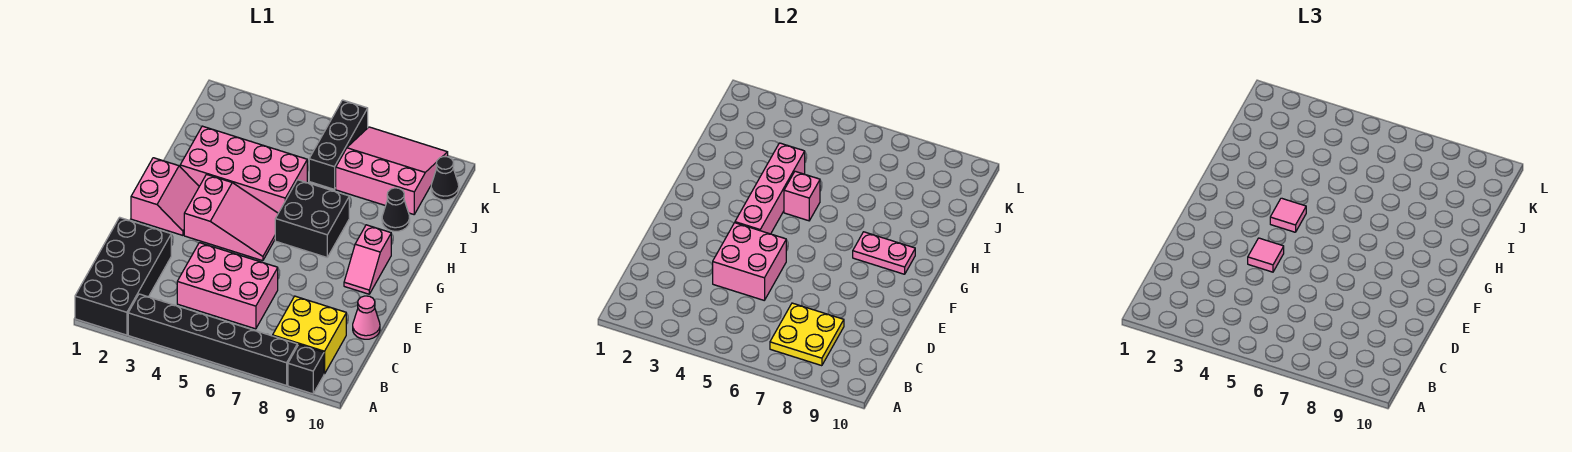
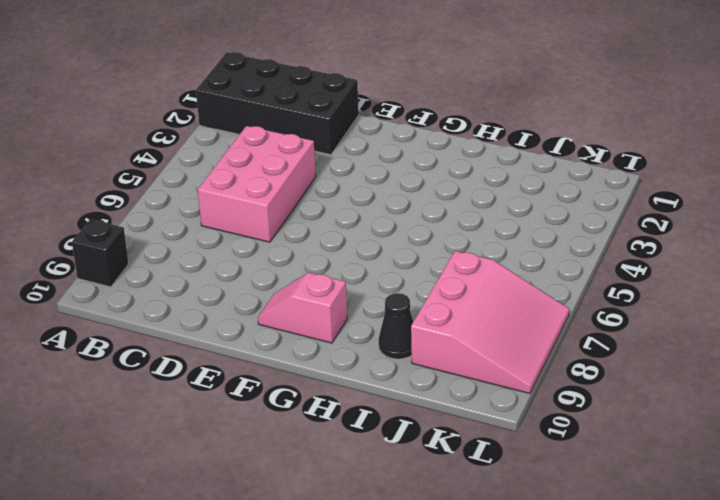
none -> black brick A3:A8 level 1
none -> yellow brick B8:C9 level 1
none -> pink cone D10 level 1

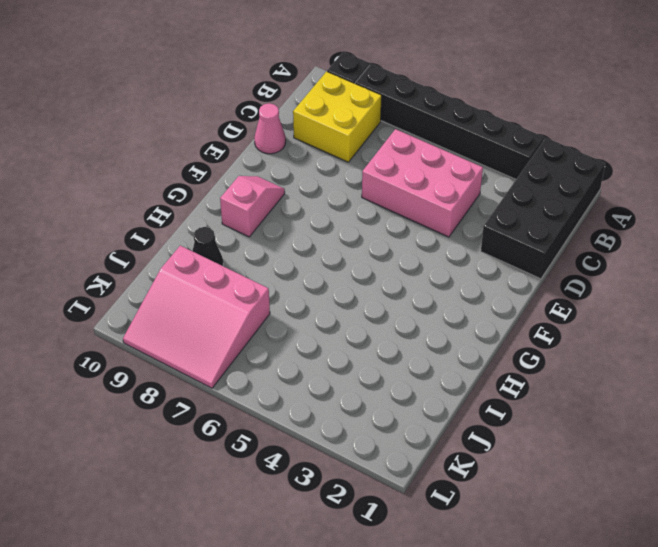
none -> pink slope F1:G2 level 1 top 1
none -> pink slope F3:G5 level 1 top 3
none -> black brick G6:H7 level 1

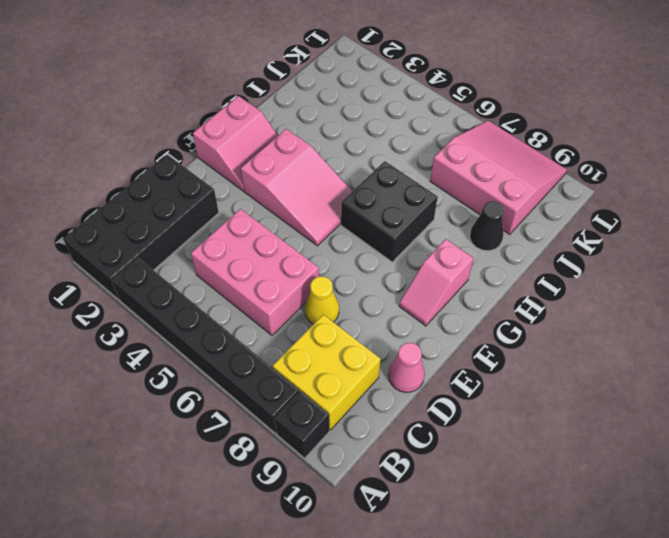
yellow cone D7 level 1 -> none
none -> pink brick H2:I5 level 1
none -> black brick J6:L6 level 1
none -> black cone K10 level 1

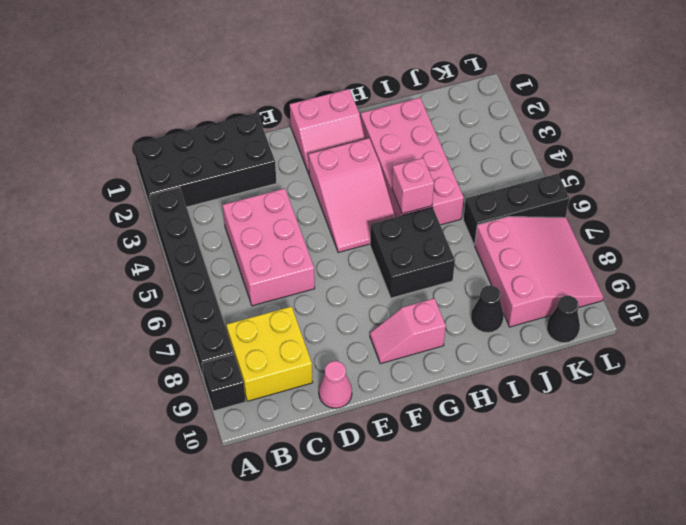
none -> yellow plate B7:C8 level 2
none -> pink brick D4:E5 level 2
none -> pink brick F4:I4 level 2

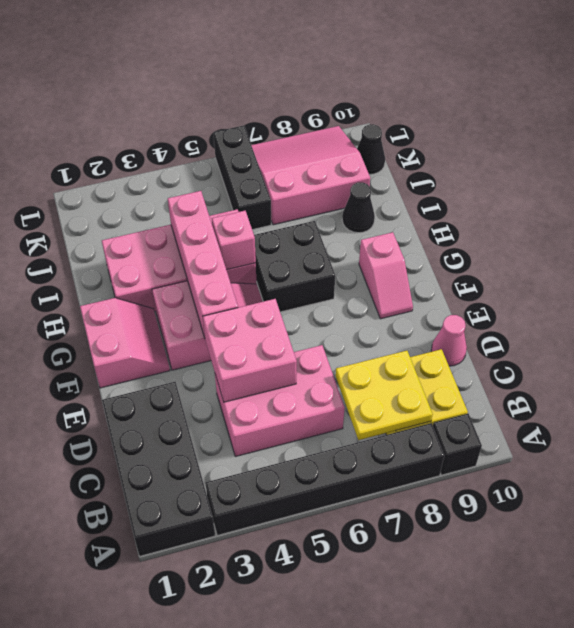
none -> pink plate G8:G9 level 2
none -> pink tile E4 level 3
none -> pink tile G4 level 3

